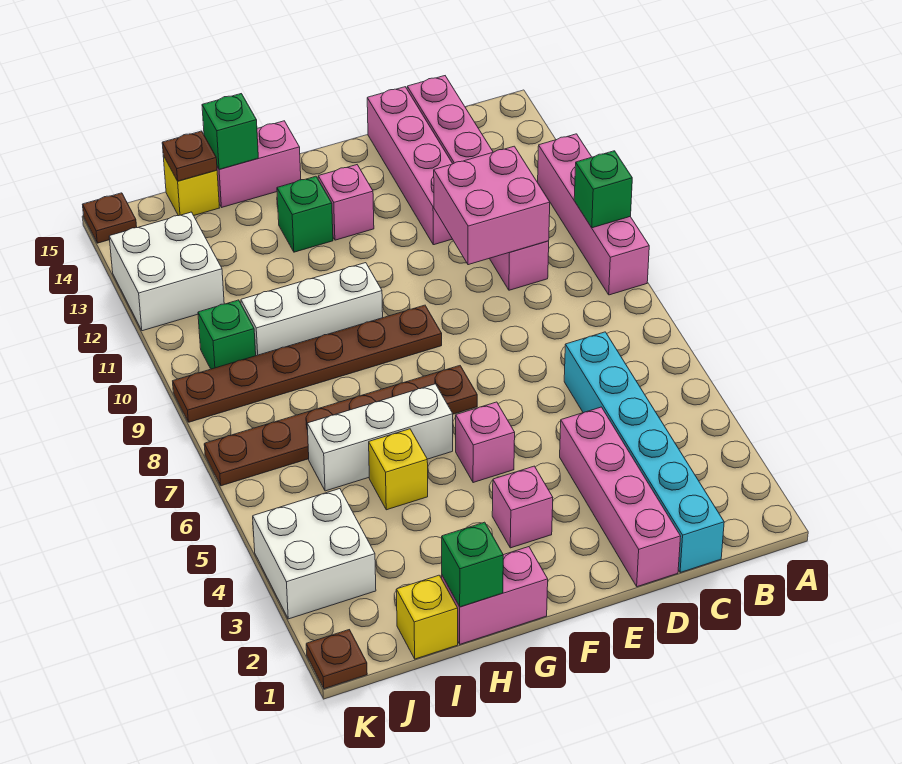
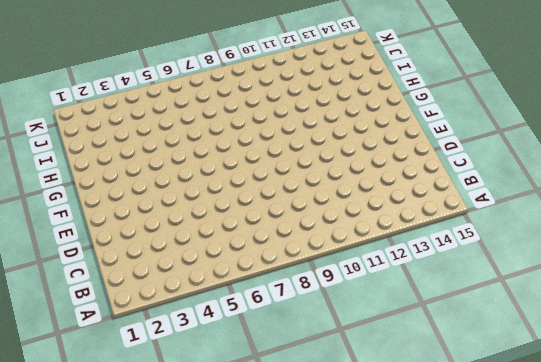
none -> pink brick A9:A12 level 1
none -> cyan brick C1:C6 level 1
none -> pink brick C10:C15 level 1

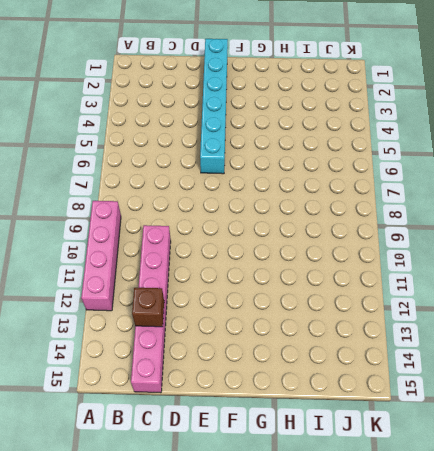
brown brick C13 level 2 -> none
cyan brick E1:E6 level 1 -> cyan brick C1:C6 level 1
none -> pink brick D1:D4 level 1
none -> pink brick D12:D15 level 1
none -> pink brick F3 level 1

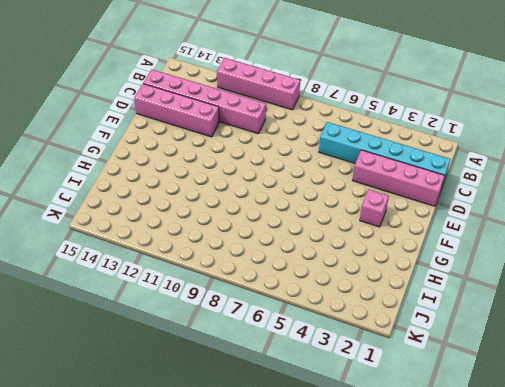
none -> pink brick F5 level 1
none -> brown plate F7:K7 level 1
none -> brown plate F9:K9 level 1

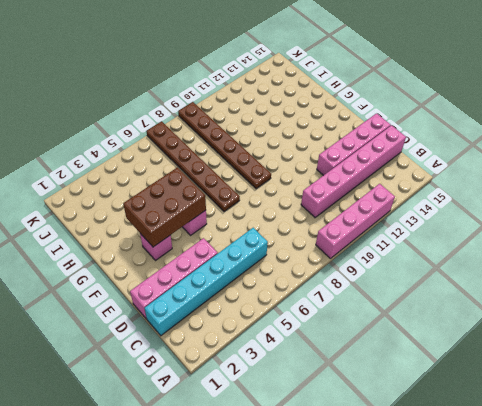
brown brick F3:G5 level 2 -> none
none -> pink brick F13 level 1
none -> pink brick G1:H1 level 1
none -> white brick G6:I6 level 1

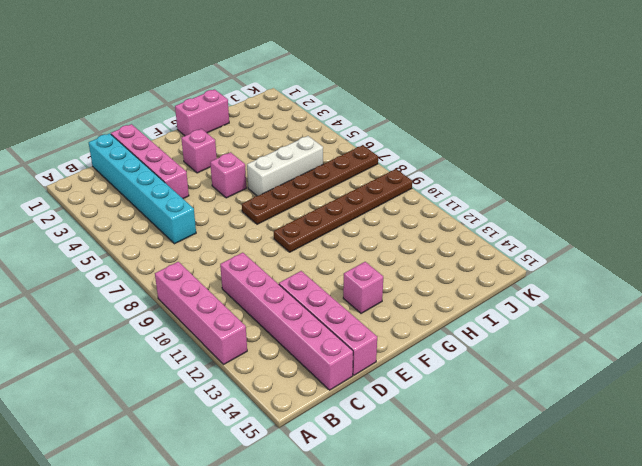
none -> white brick G10:I10 level 1
none -> green brick G13 level 1
none -> pink brick G15:H15 level 1

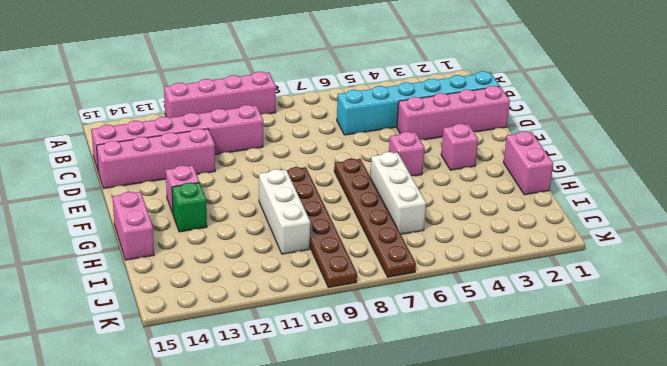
none -> yellow brick H5 level 1
none -> yellow brick I1 level 1
none -> yellow brick I15 level 1

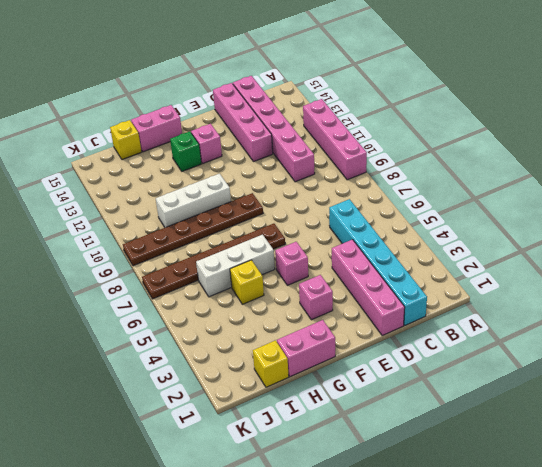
none -> white brick J3:K4 level 1
none -> green brick J10 level 1
none -> white brick J12:K13 level 1

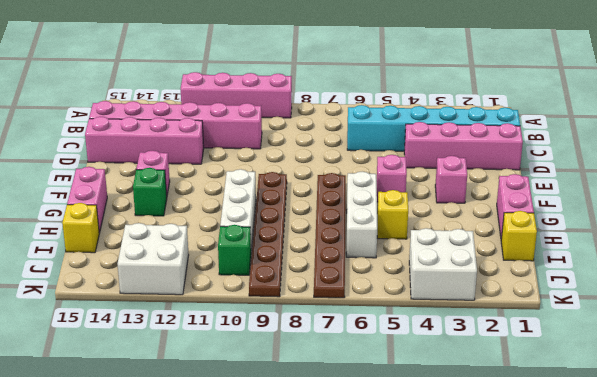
none -> brown plate K1 level 1
none -> brown plate K15 level 1
none -> green brick A10 level 2

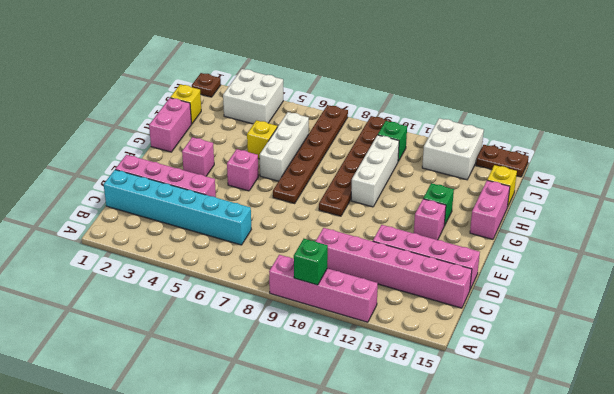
brown plate K14:K15 level 1 -> brown plate K15 level 1
none -> pink brick C10:D11 level 2
none -> green brick H1 level 2
none -> green brick H15 level 2

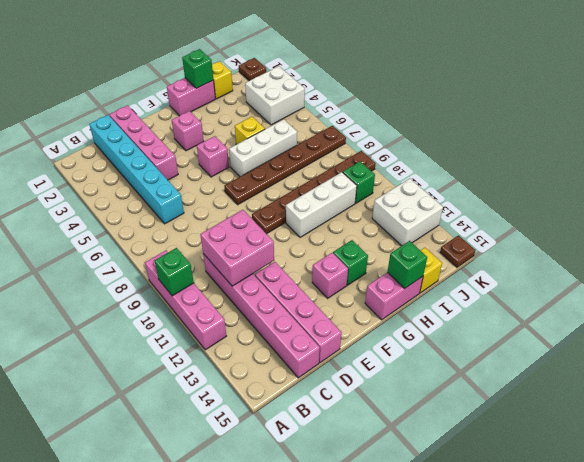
none -> brown plate I15 level 2

